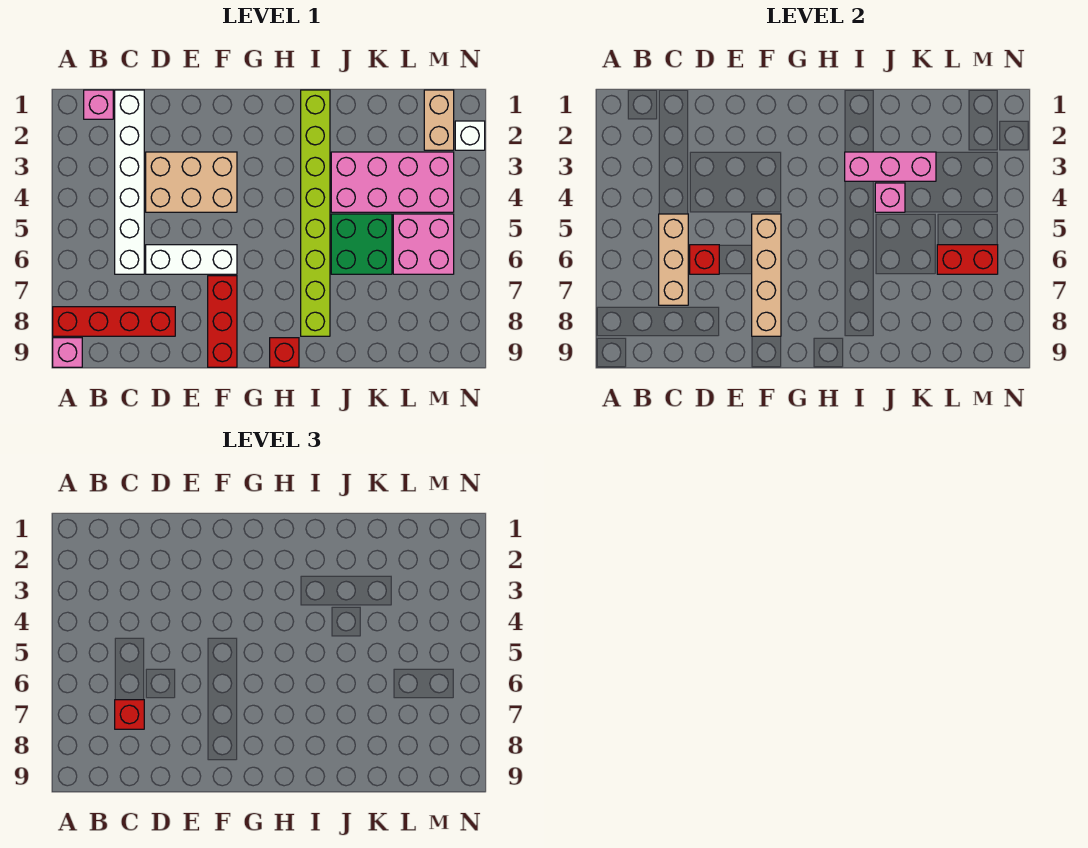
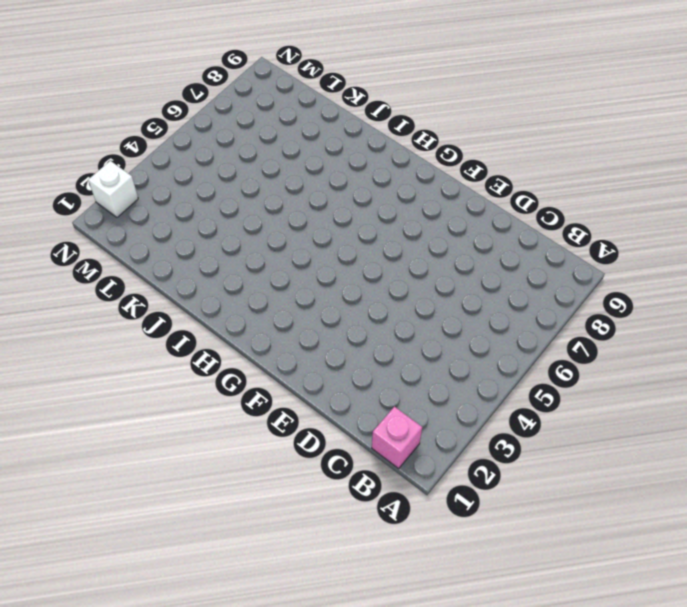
none -> red brick A8:D8 level 1
none -> pink brick A9 level 1
none -> white brick C1:C6 level 1

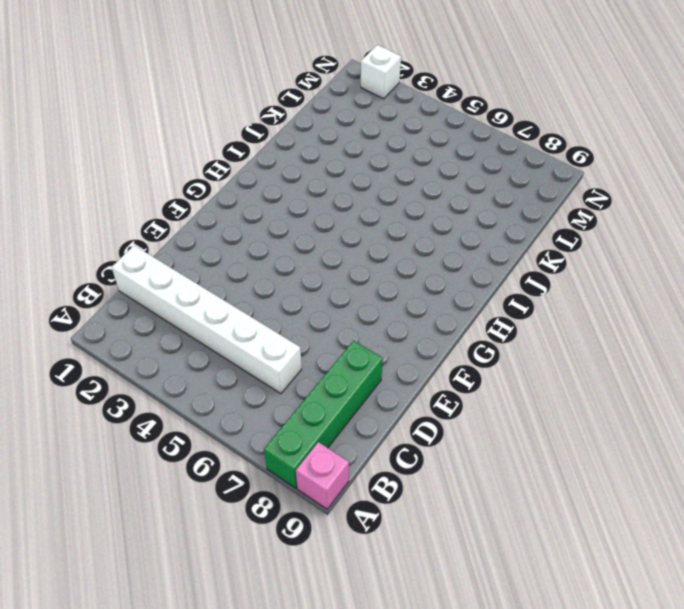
green brick A8:D8 level 1 -> red brick A8:D8 level 1
none -> pink brick B1 level 1
none -> tan brick D3:F4 level 1
none -> white brick D6:F6 level 1

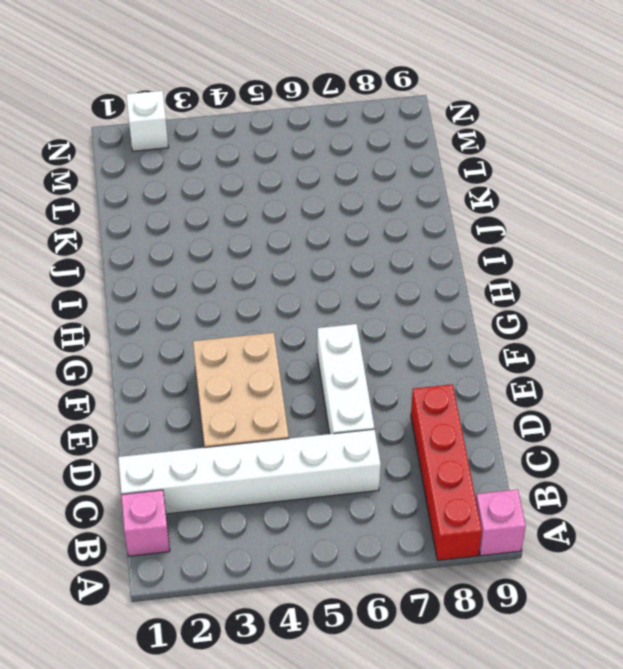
none -> red brick F7:F9 level 1
none -> red brick H9 level 1
none -> lime brick I1:I8 level 1

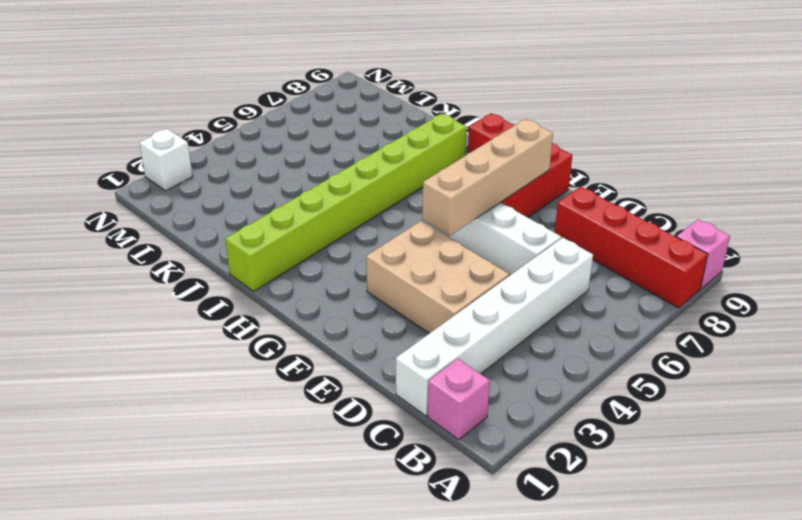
none -> pink brick J3:M4 level 1
none -> green brick J5:K6 level 1
none -> pink brick L5:M6 level 1

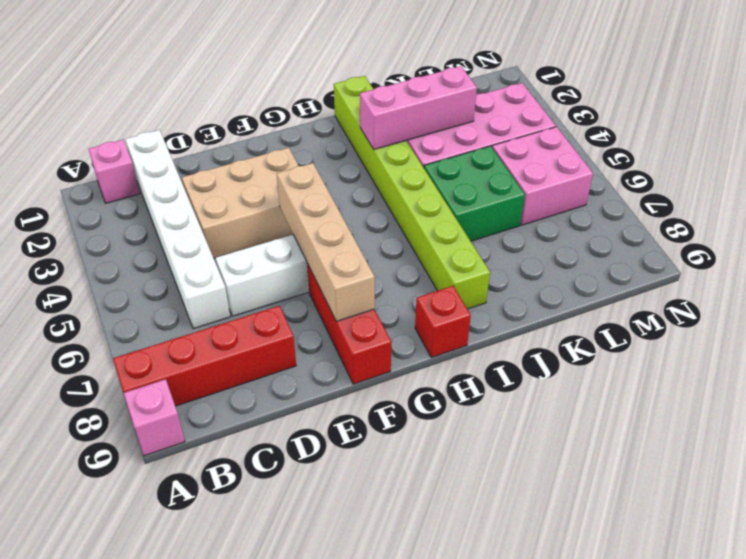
none -> tan brick M1:M2 level 1
none -> white brick N2 level 1
none -> tan brick C5:C7 level 2

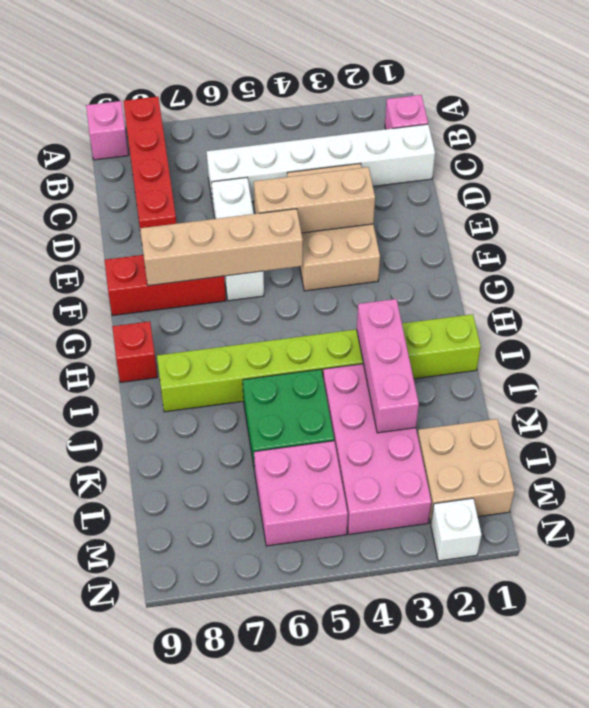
tan brick E3:E5 level 2 -> tan brick C5:C7 level 2
tan brick L1:M2 level 1 -> tan brick M1:M2 level 1
none -> red brick D6 level 2
none -> pink brick J4 level 2
none -> red brick L6:M6 level 2

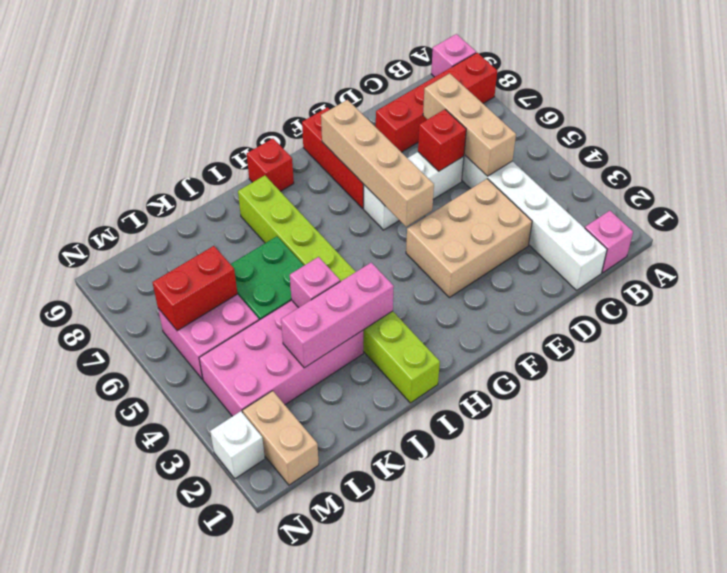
none -> red brick C7 level 3

